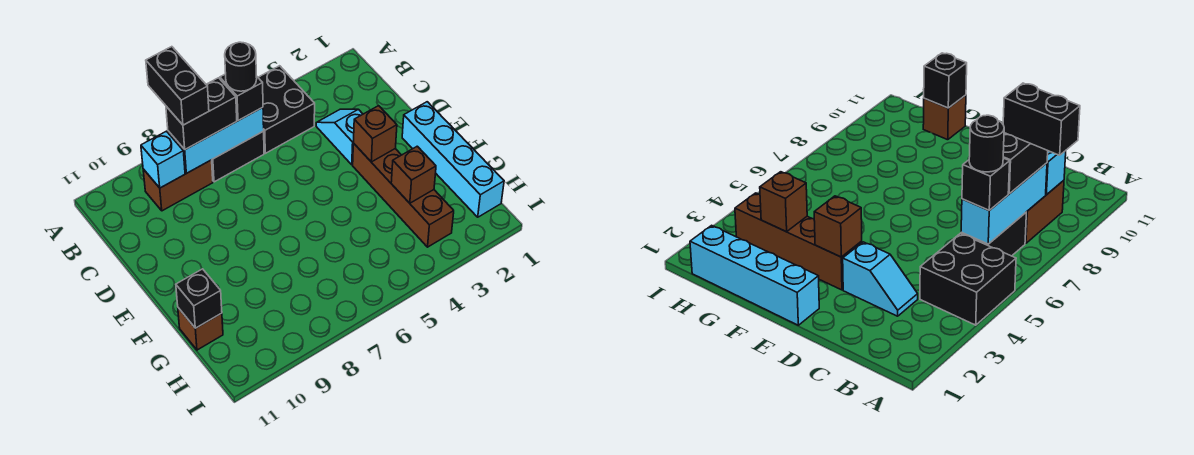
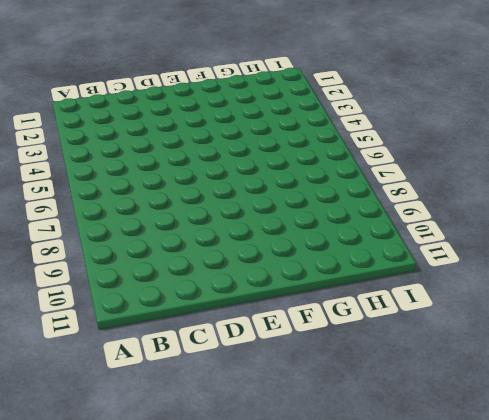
none -> black brick A4:B5 level 1
none -> black brick B6:B7 level 1
none -> brown brick B8:B9 level 1

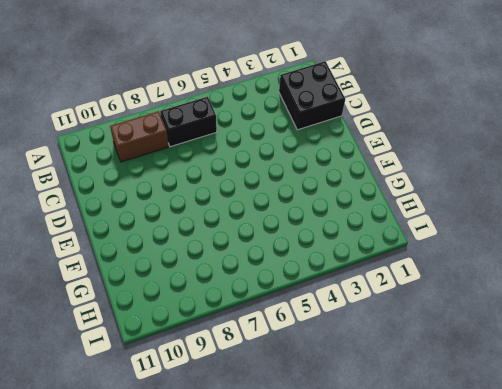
black brick B1:C2 level 1 -> black brick A4:B5 level 1
none -> cyan slope C3:D3 level 1 top D
none -> cyan brick E1:H1 level 1
none -> brown brick E3:H3 level 1

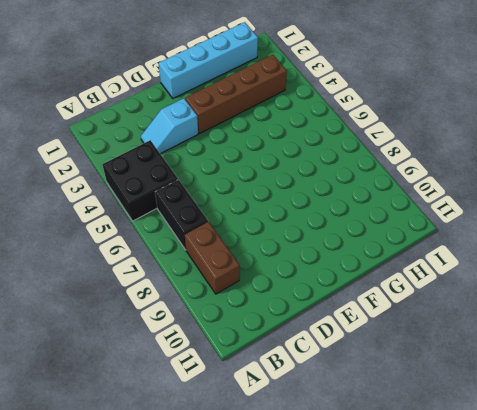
none -> brown brick G11 level 1
none -> cyan brick B6:B8 level 2
none -> cyan brick B9 level 2

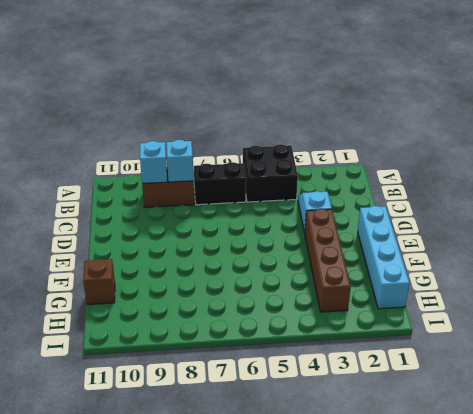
cyan brick B8 level 2 -> cyan brick B6:B8 level 2
none -> brown brick E3 level 2
none -> brown brick G3 level 2
none -> black brick G11 level 2

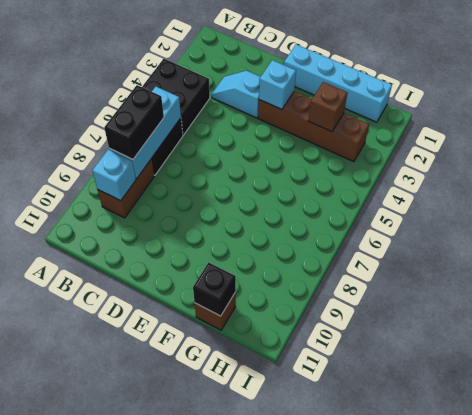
cyan brick E3 level 2 -> brown brick E3 level 2
none -> black brick B6 level 3
none -> black brick A8:B8 level 4
none -> black round brick B6 level 4

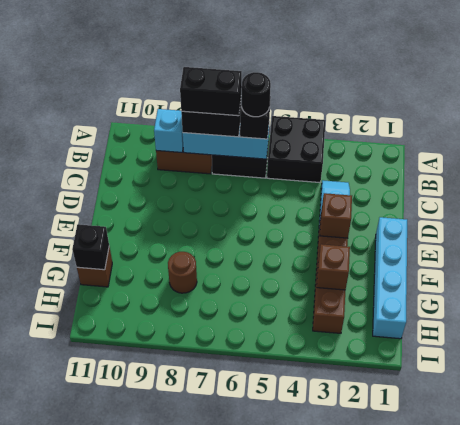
black brick B7:B8 level 4 -> black brick A8:B8 level 4
brown round brick G8 level 1 -> none

